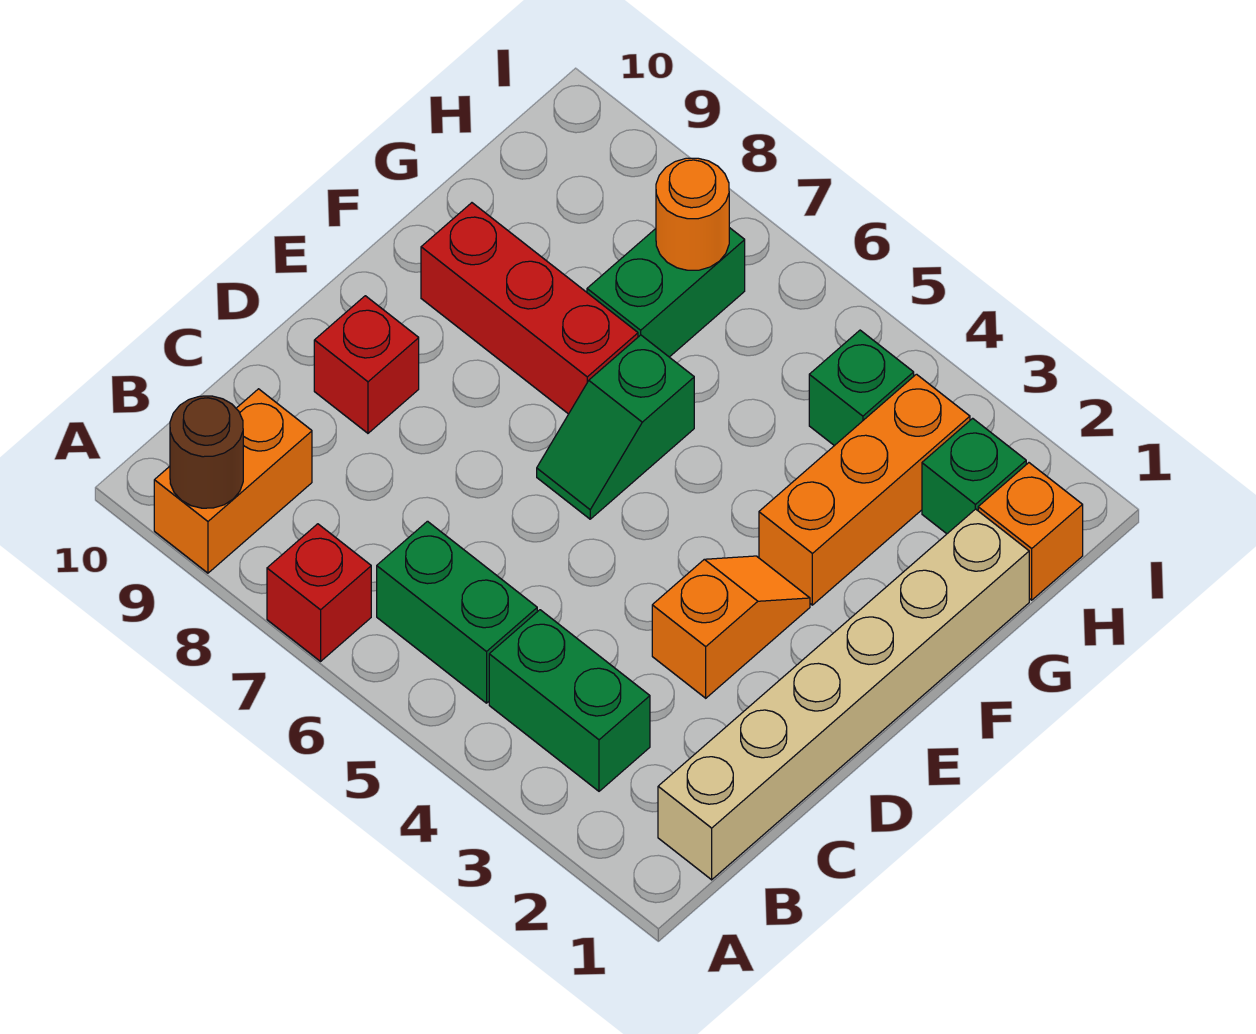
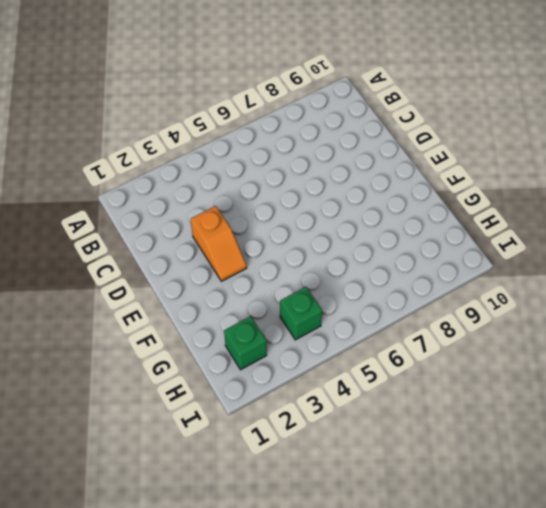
none -> red brick A7 level 1
none -> orange brick A9:B9 level 1
none -> tan brick B1:G1 level 1

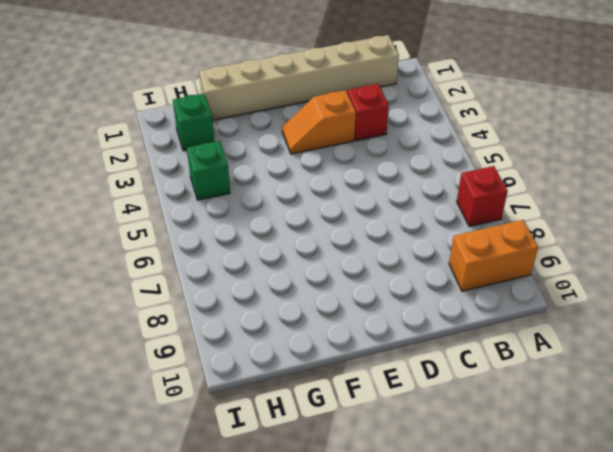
red brick C3 level 1 -> red brick D9 level 1
none -> green brick B3:B4 level 1
none -> green brick B5:B6 level 1
none -> green slope E6:F6 level 1 top F

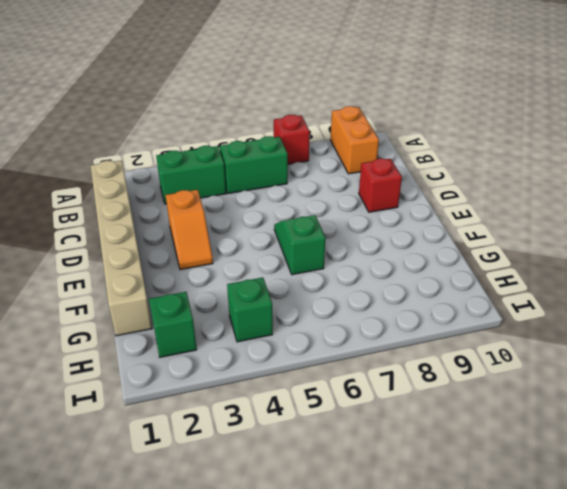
none -> orange brick F3:H3 level 1
none -> red brick F7:F9 level 1
none -> green brick G7:H7 level 1

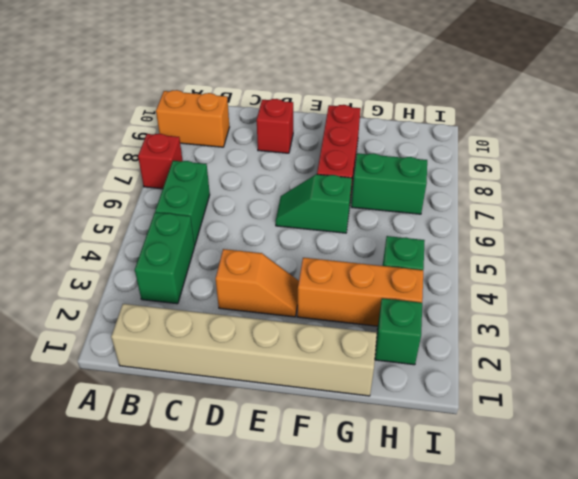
none -> orange brick H1 level 1
none -> brown round brick A9 level 2
none -> orange round brick H7 level 2

